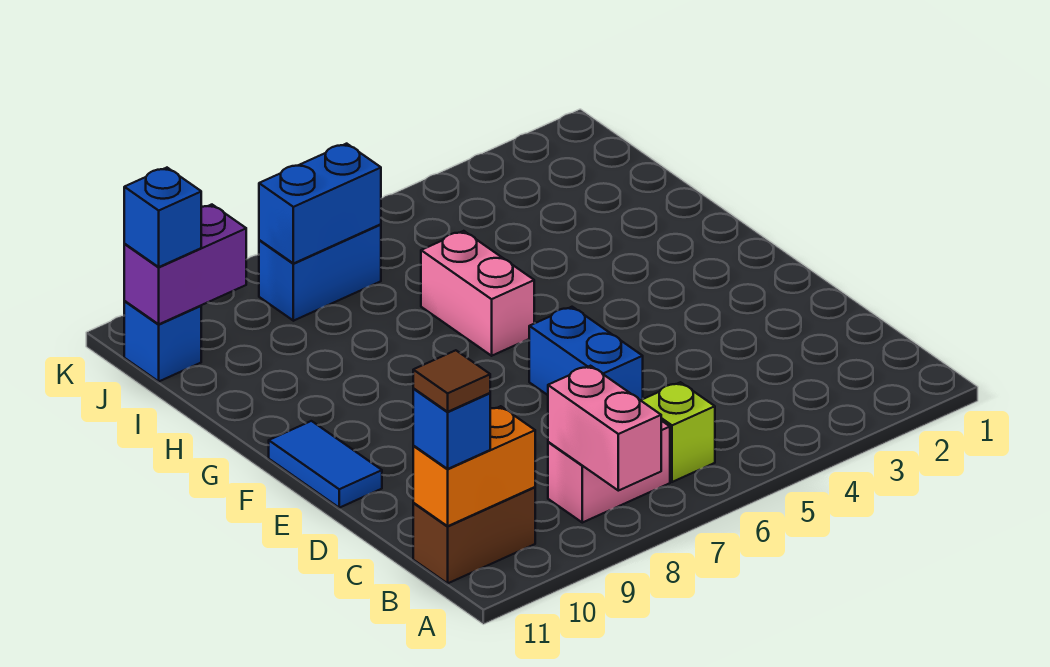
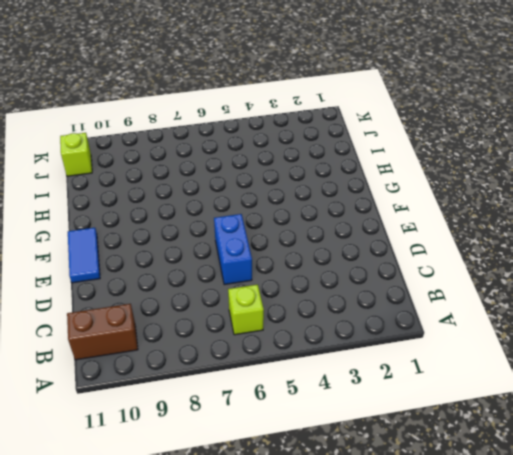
lime brick J11 level 1 -> blue brick J11 level 1
none -> pink brick B7:B8 level 1
none -> pink brick G6:H6 level 1
none -> blue brick J7:J8 level 1

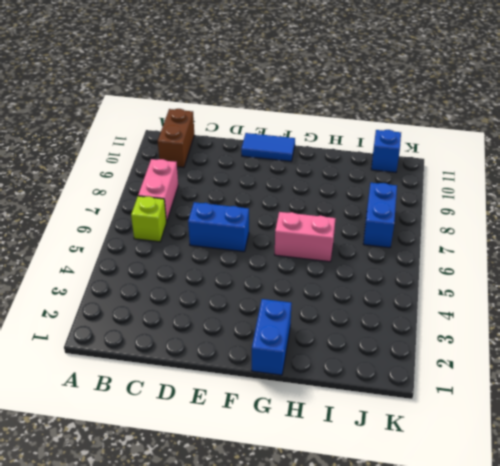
blue brick G1:G2 level 1 -> blue brick J7:J8 level 2
none -> pink brick A8:B8 level 2
none -> orange brick B10:B11 level 2
none -> purple brick J10:J11 level 2

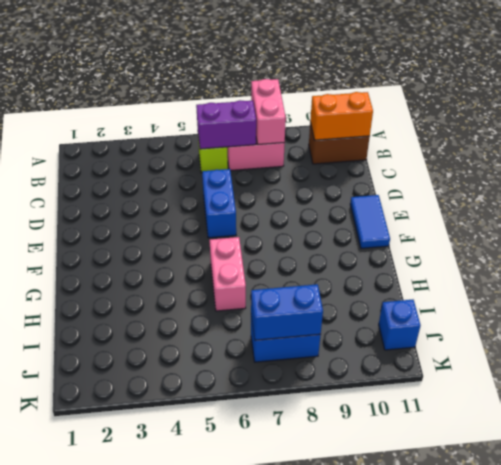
purple brick B6:B7 level 2 -> purple brick J10:J11 level 2
none -> blue brick B11 level 3
none -> blue brick J11 level 3
none -> brown tile B11 level 4

